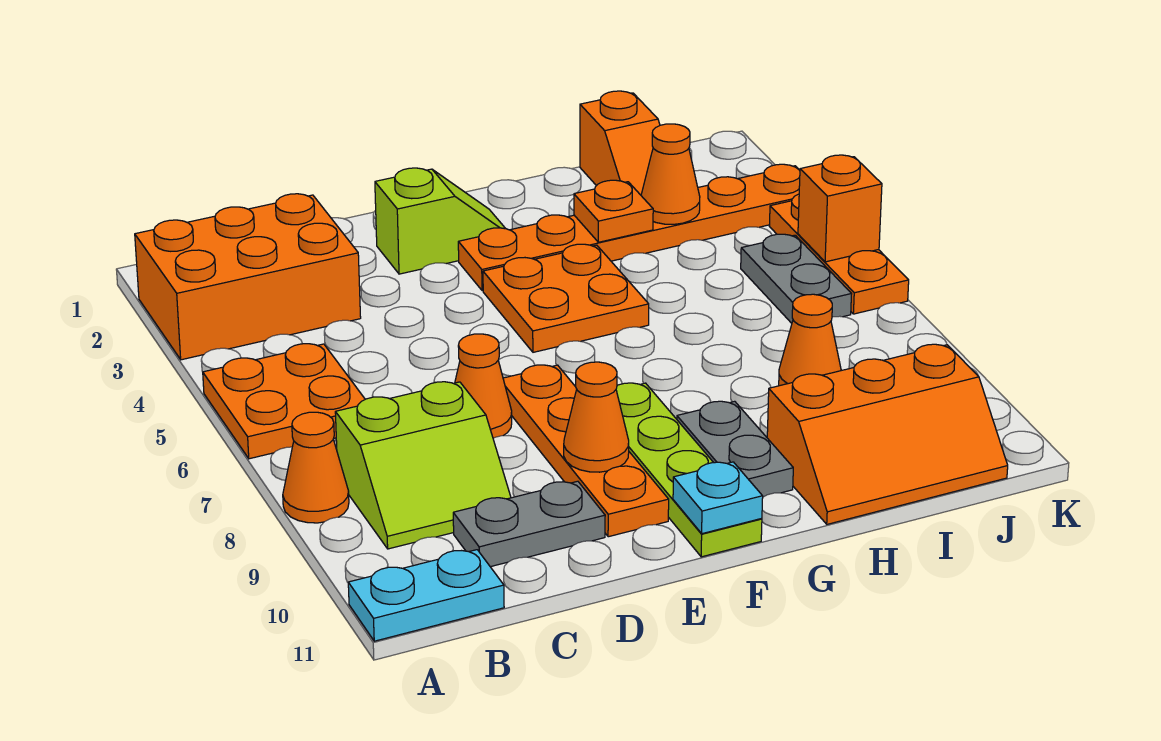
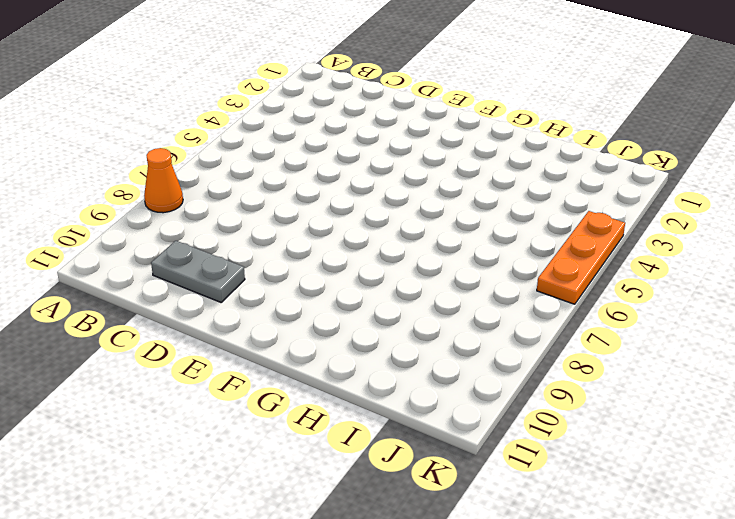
none -> orange brick A2:C3 level 1
none -> orange plate A5:B6 level 1
none -> cyan plate A11:B11 level 1

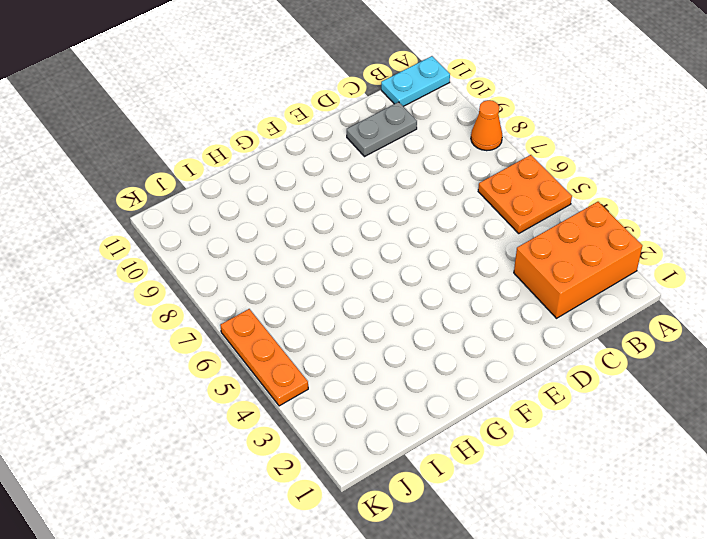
none -> lime slope B8:C9 level 1 top 8
none -> orange cone D7 level 1
none -> lime slope E2:F2 level 1 top E

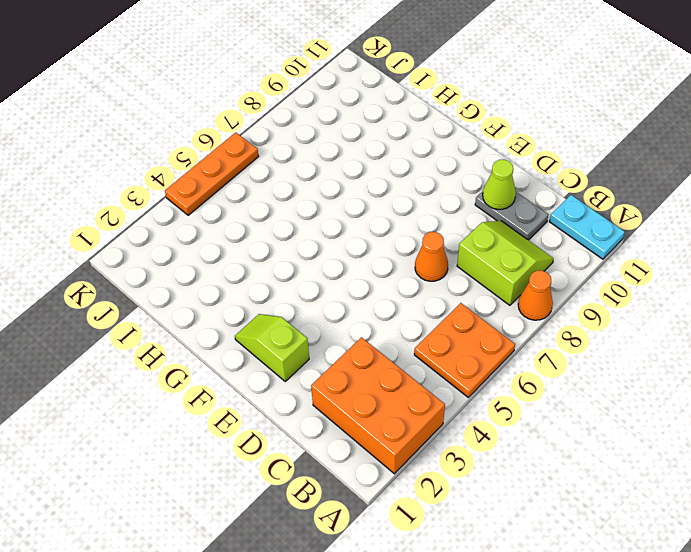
lime cone D10 level 2 -> none
none -> orange plate E7:E10 level 1
none -> orange plate F3:K3 level 1
none -> orange plate F4:G5 level 1

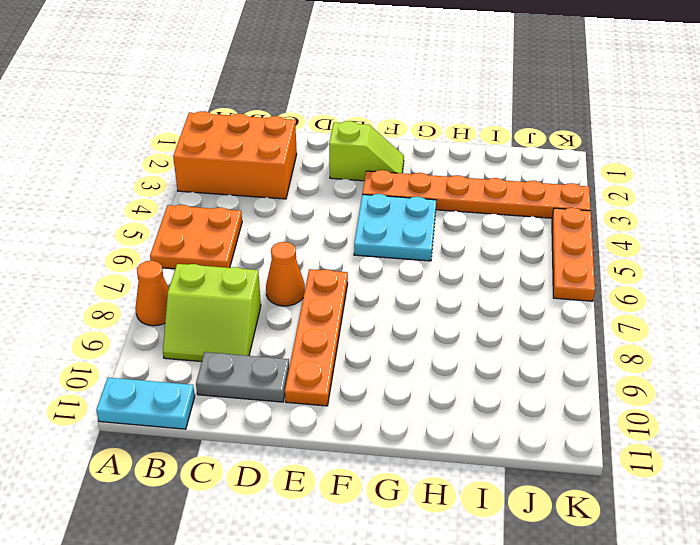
cyan plate F4:G5 level 1 -> orange plate F4:G5 level 1
none -> lime plate F8:F11 level 1
none -> grey plate G9:G10 level 1
none -> orange slope H10:J11 level 1 top 10

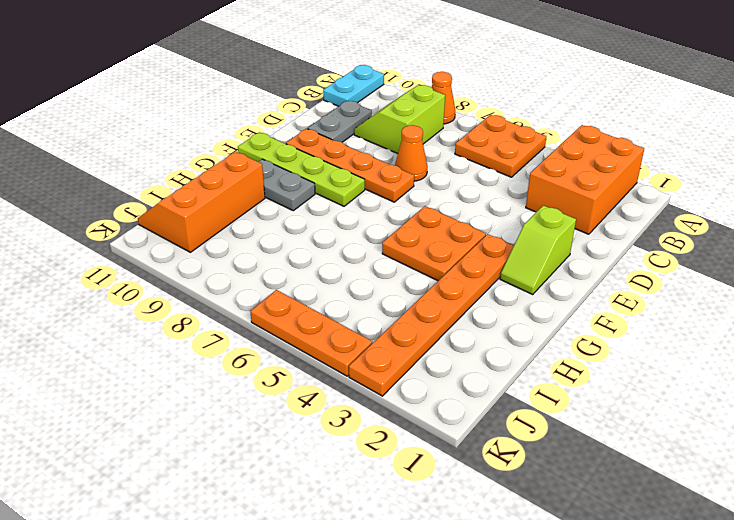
none -> orange slope I1:I2 level 1 top 1
none -> orange cone I8 level 1
none -> grey plate J5:J6 level 1

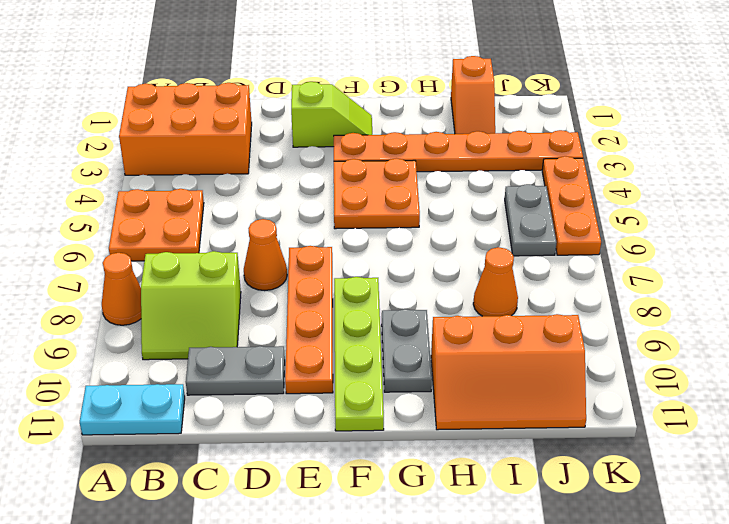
none -> orange cone E9 level 2
none -> cyan plate F11 level 2
none -> orange plate H3 level 2

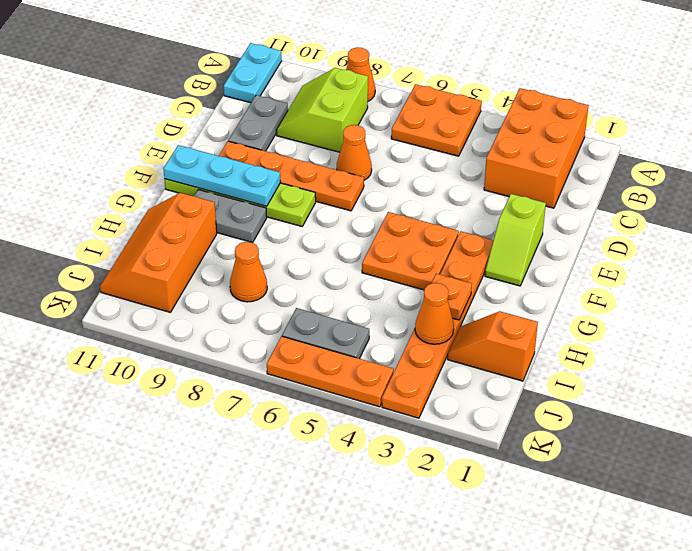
cyan plate F9:F11 level 2 -> cyan plate F11 level 2
none -> orange cone E9 level 2
none -> orange brick K5 level 2

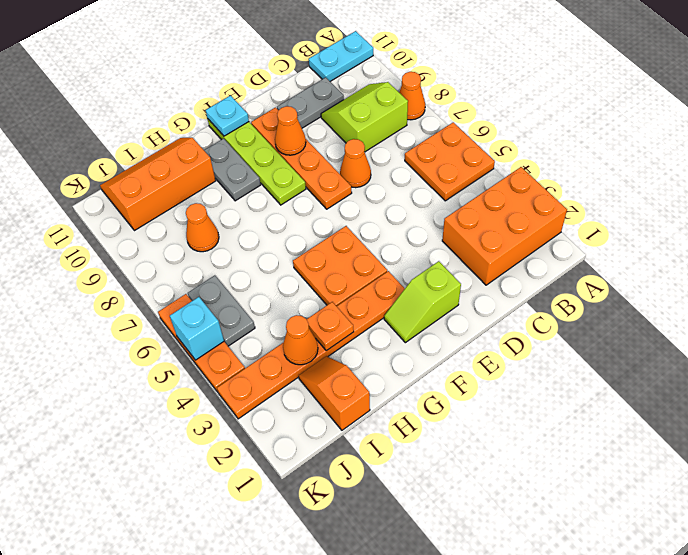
cyan brick K5 level 2 -> orange brick K5 level 2

